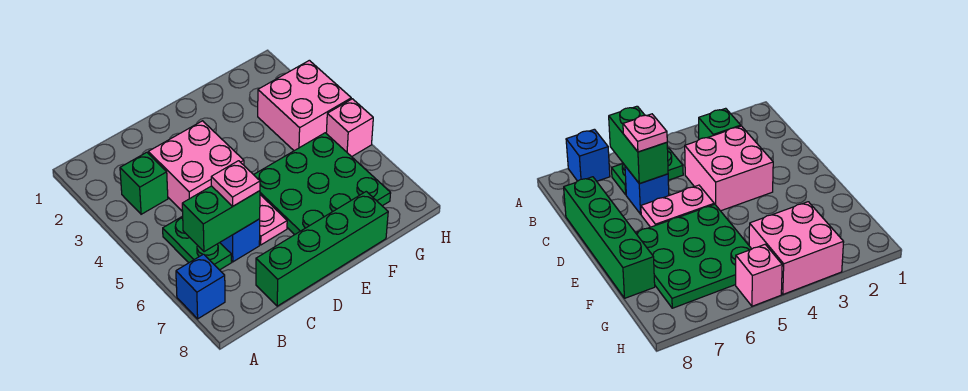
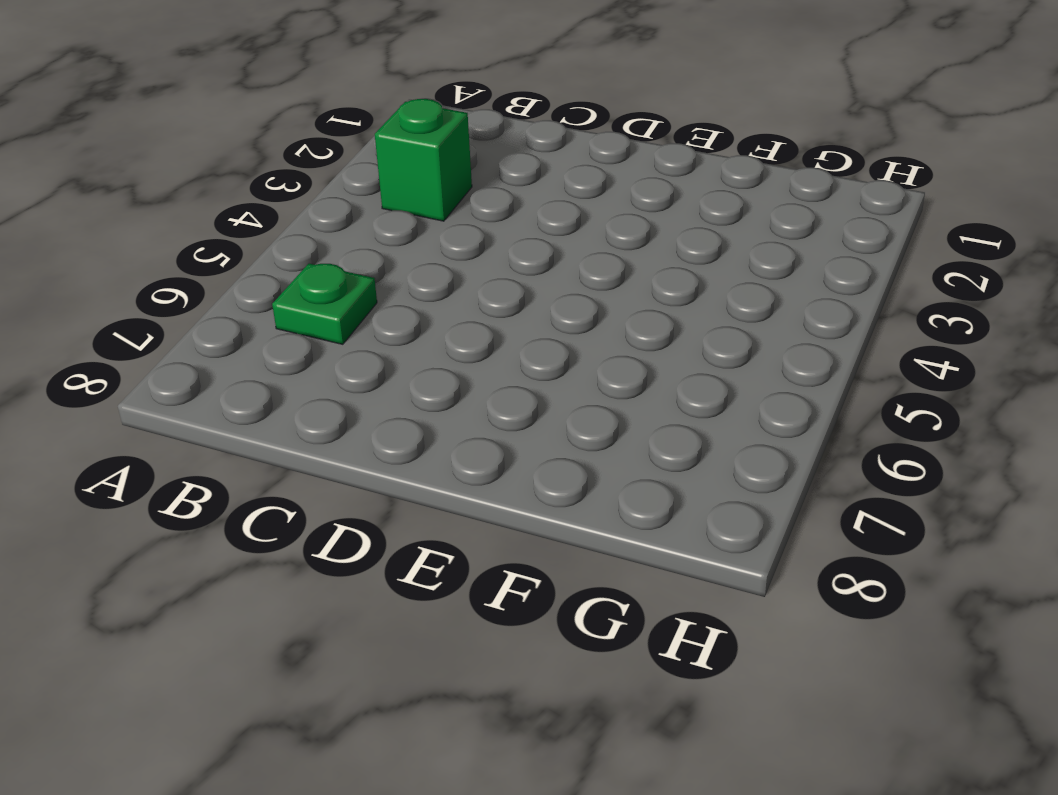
green plate B6 level 1 -> green plate B5:B6 level 1
none -> blue brick A7 level 1
none -> pink brick C3:D4 level 1
none -> blue brick C6 level 1

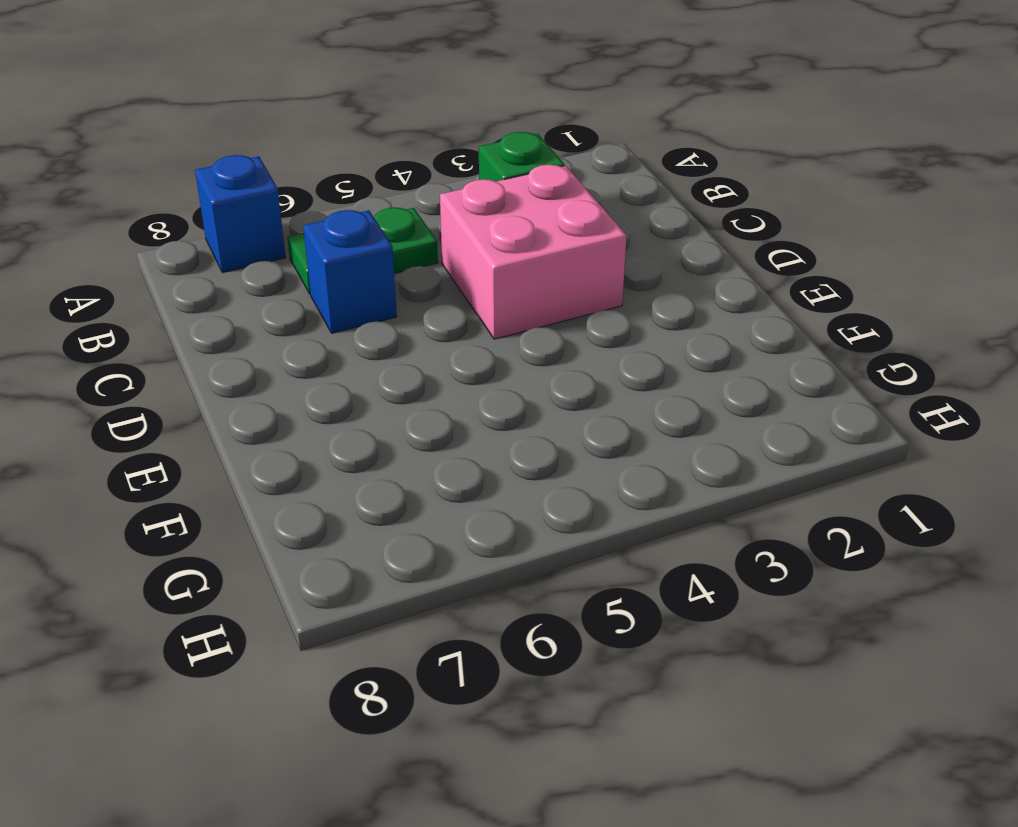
none -> green brick C8:F8 level 1
none -> pink plate D5:D6 level 1
none -> green plate E5:G7 level 1

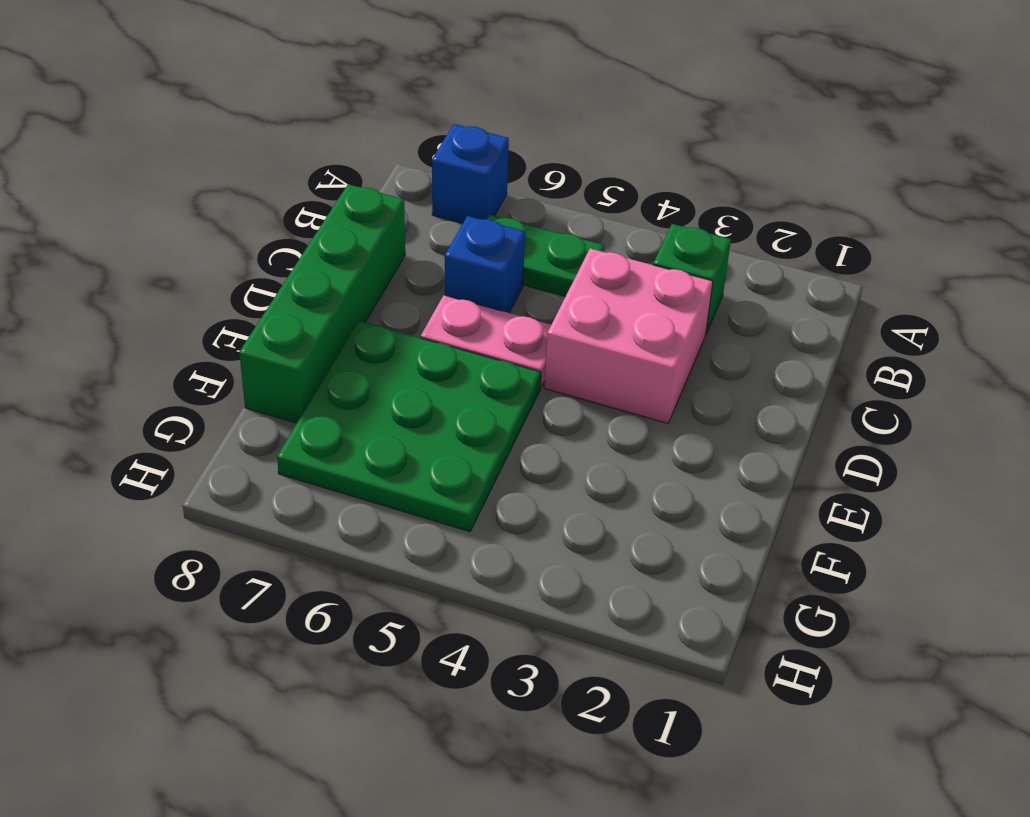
none -> pink brick G3:H4 level 1
none -> pink brick H5 level 1
none -> green brick B6:C6 level 2

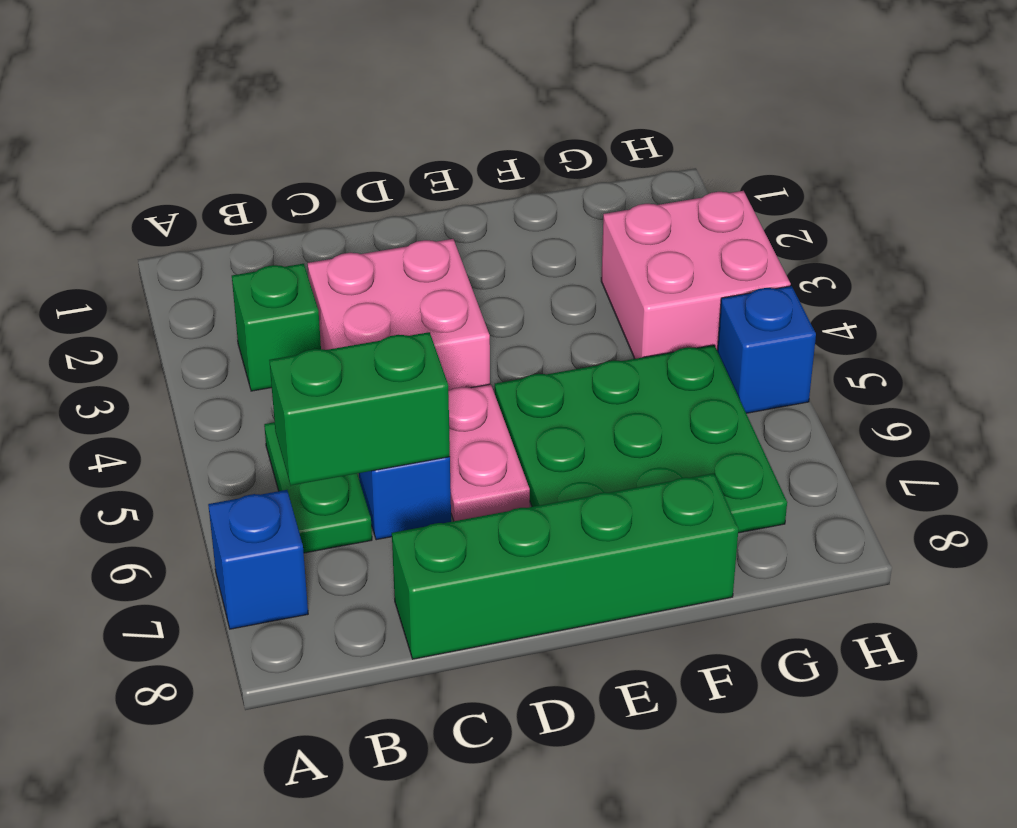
blue brick H5 level 1 -> pink brick H5 level 1
none -> pink plate C6 level 3

